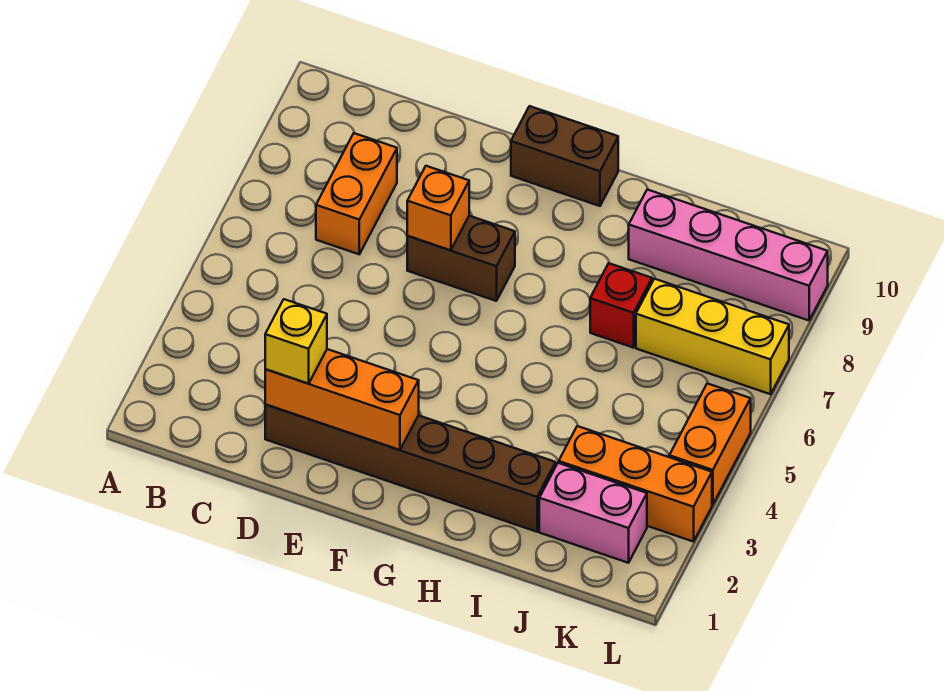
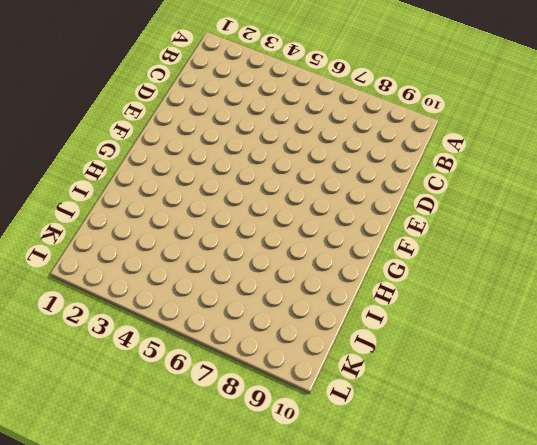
none -> orange brick C7:C8 level 1
none -> brown brick D2:I2 level 1
none -> brown brick E7:F7 level 1

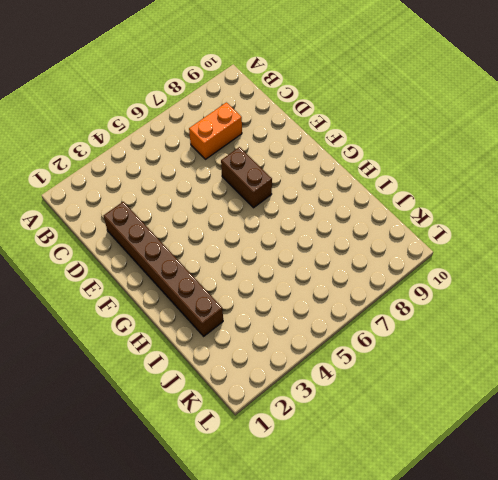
none -> brown brick F10:G10 level 1
none -> red brick I7 level 1
none -> pink brick I9:L9 level 1

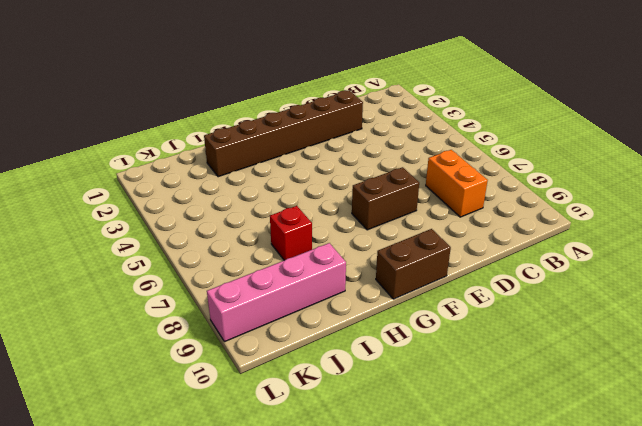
none -> pink brick J2:K2 level 1
none -> orange brick J3:L3 level 1
none -> yellow brick J7:L7 level 1

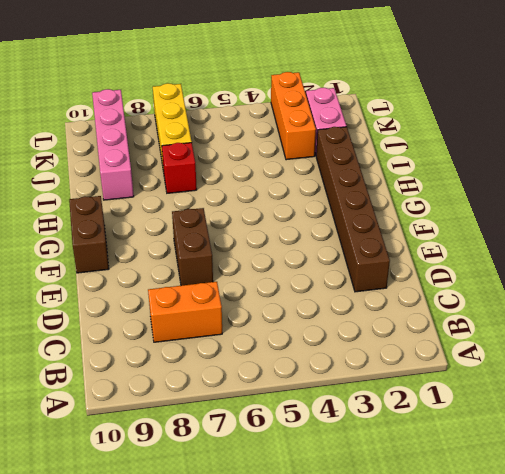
none -> orange brick L4:L5 level 1
none -> orange brick D2:F2 level 2
none -> orange brick E7 level 2

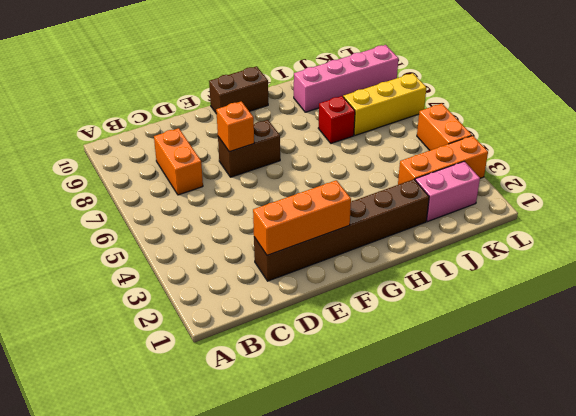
none -> yellow brick D2 level 3

